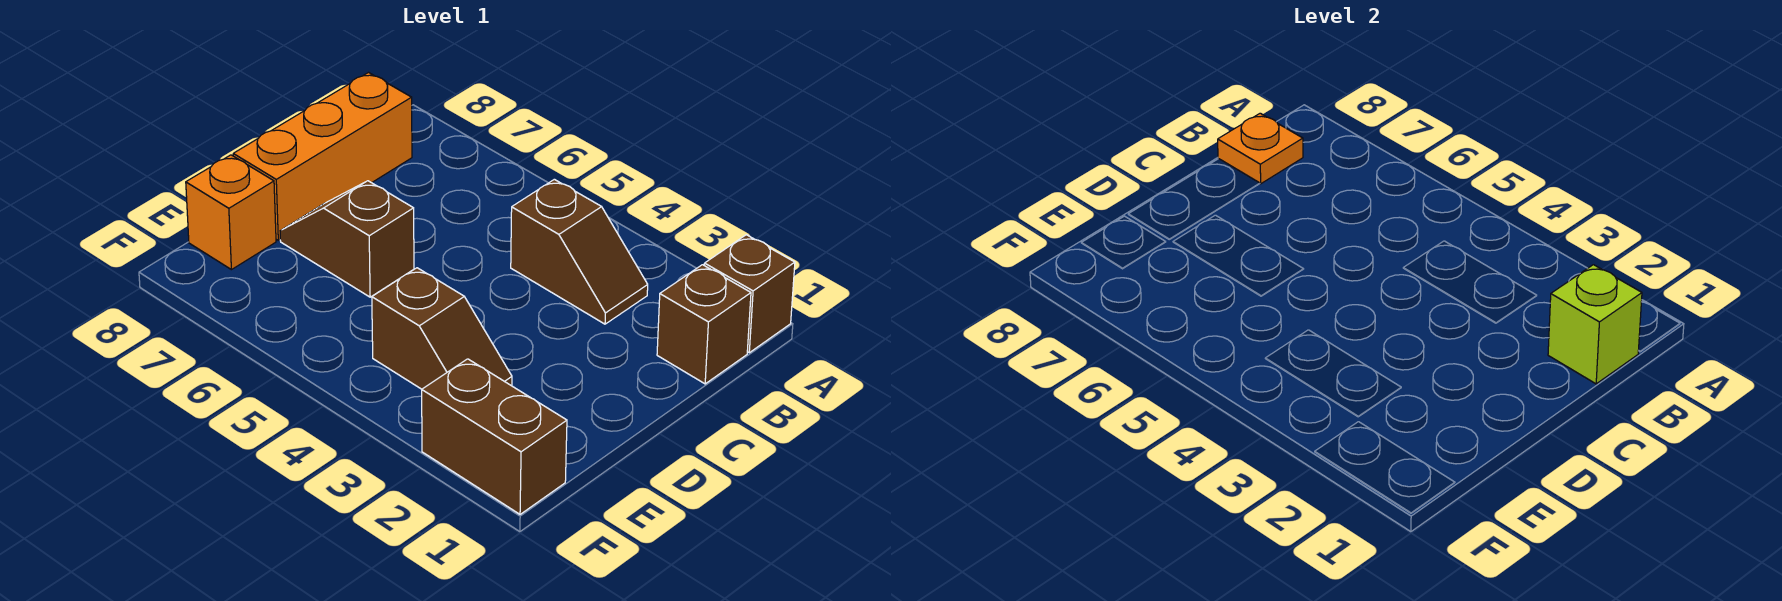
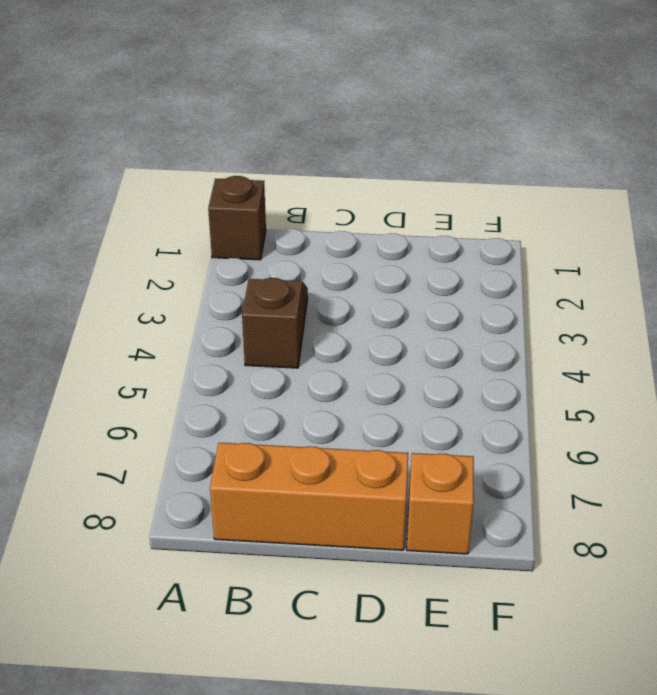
none -> brown brick B1 level 1
none -> brown slope D6:D7 level 1 top 6

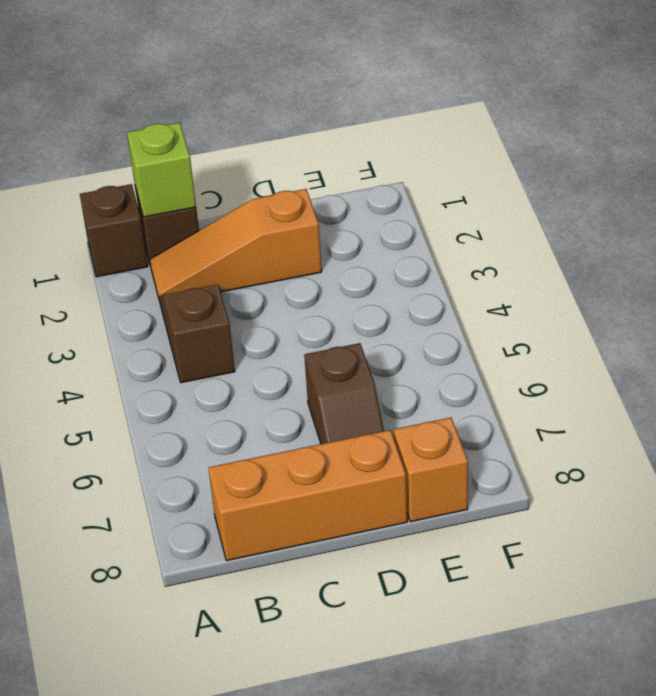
orange slope B2:D2 level 1 top D -> none
none -> brown slope E3:E4 level 1 top 4
none -> brown brick F1:F2 level 1

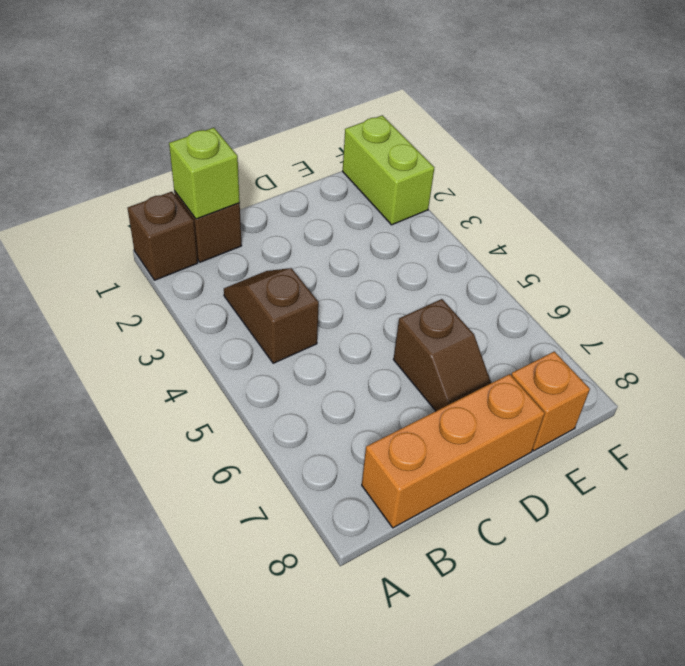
lime brick F1:F2 level 1 -> brown brick F1:F2 level 1
none -> brown slope E3:E4 level 1 top 4
none -> orange plate B8 level 2

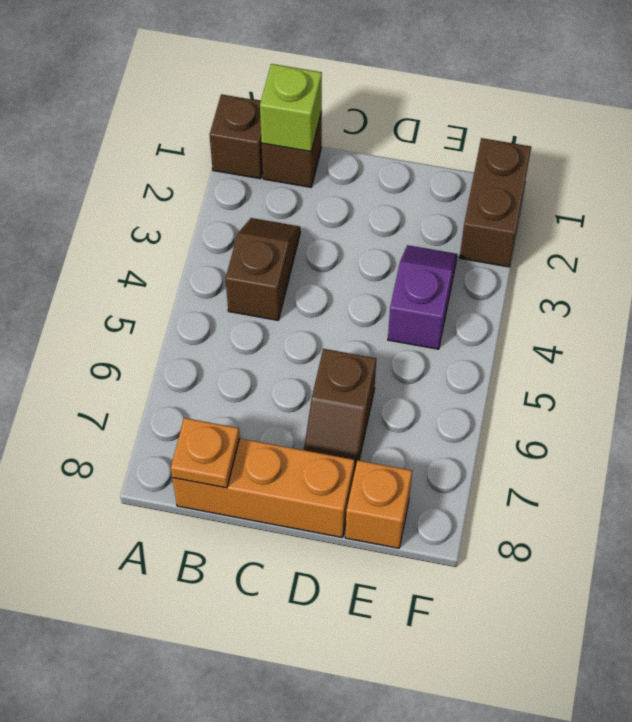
purple slope E3:E4 level 1 top 4 -> brown slope E3:E4 level 1 top 4

